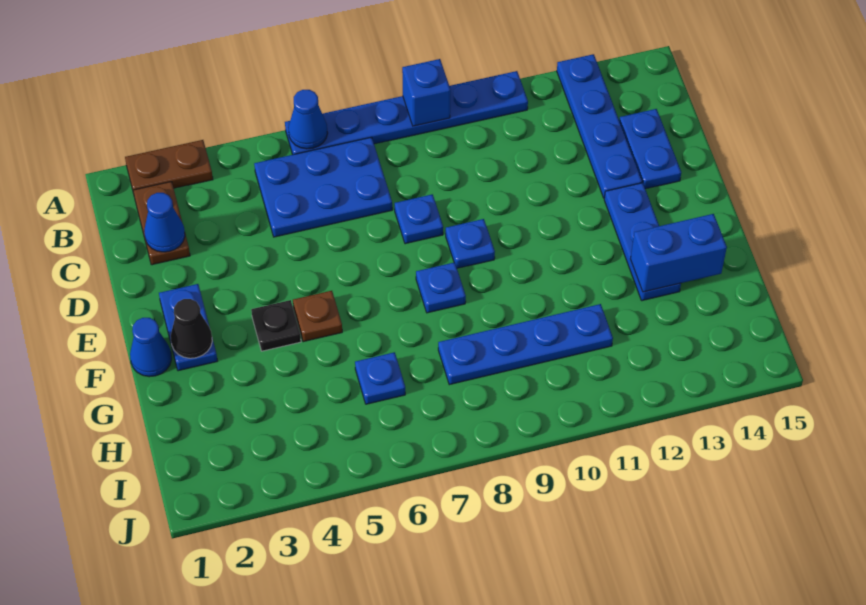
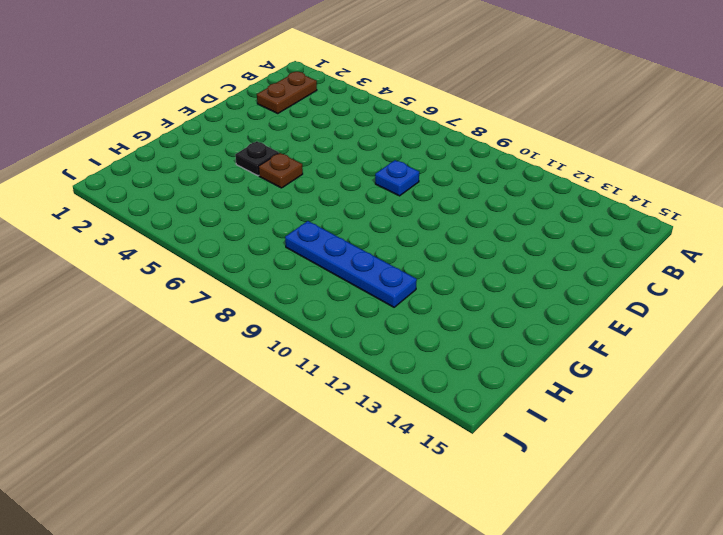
none -> brown plate A2:A3 level 1
none -> blue plate A6:A11 level 1
none -> blue plate A13:D13 level 1

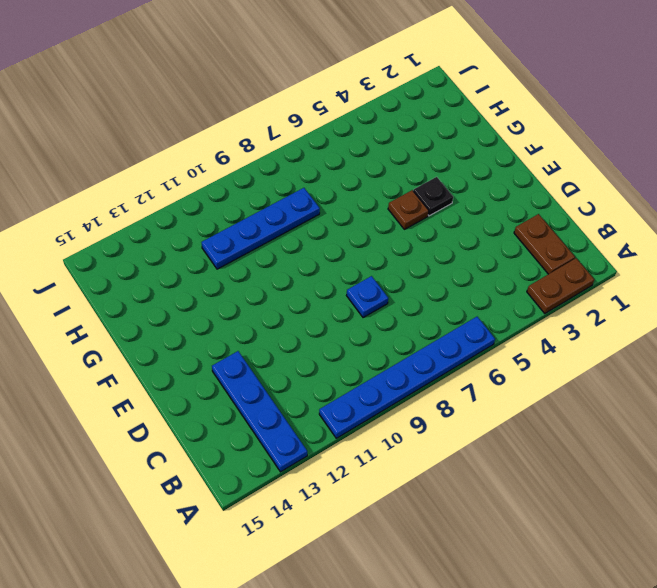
none -> blue plate B5:C7 level 1
none -> blue plate C14:D14 level 1
none -> blue plate E2:F2 level 1

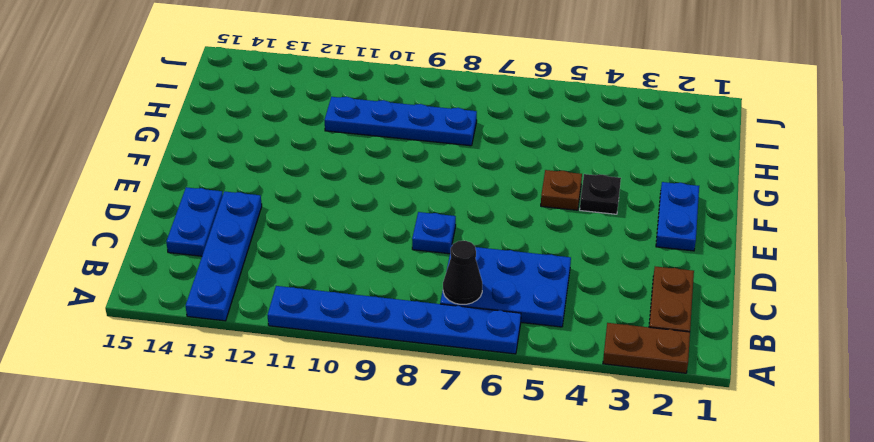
black cone B7 level 2 -> black cone F2 level 2
none -> blue plate E9 level 1
none -> blue plate E13:G13 level 1
none -> blue cone F1 level 1

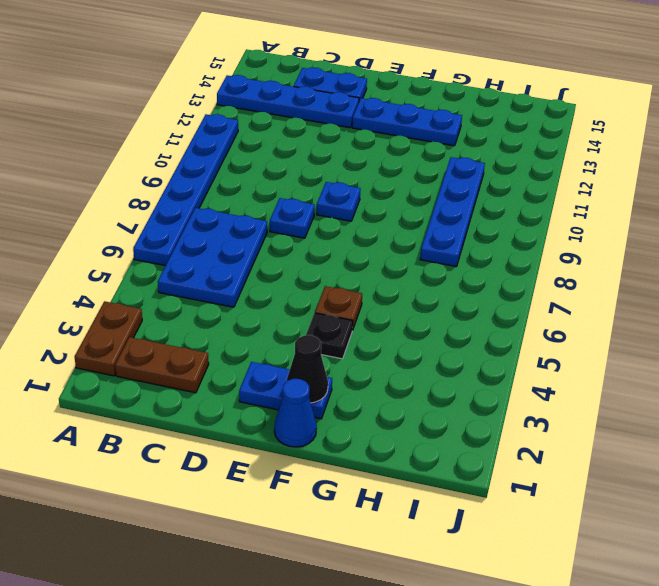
none -> blue plate F8 level 1
none -> blue plate H6 level 1
none -> blue cone A6 level 2

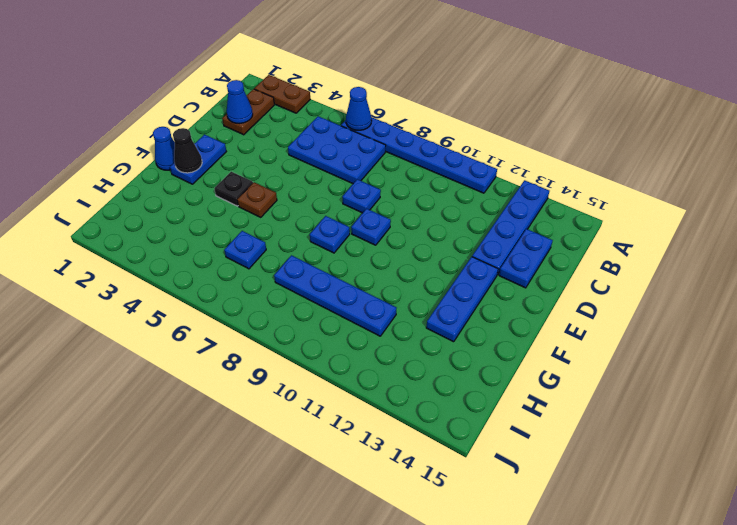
none -> blue brick A9 level 2
none -> blue brick G13:G14 level 2

